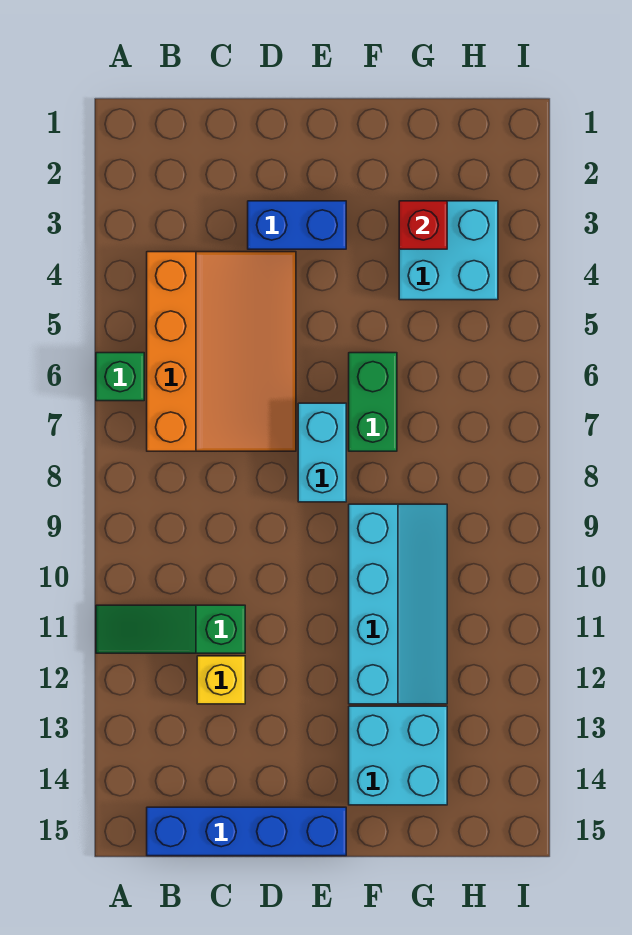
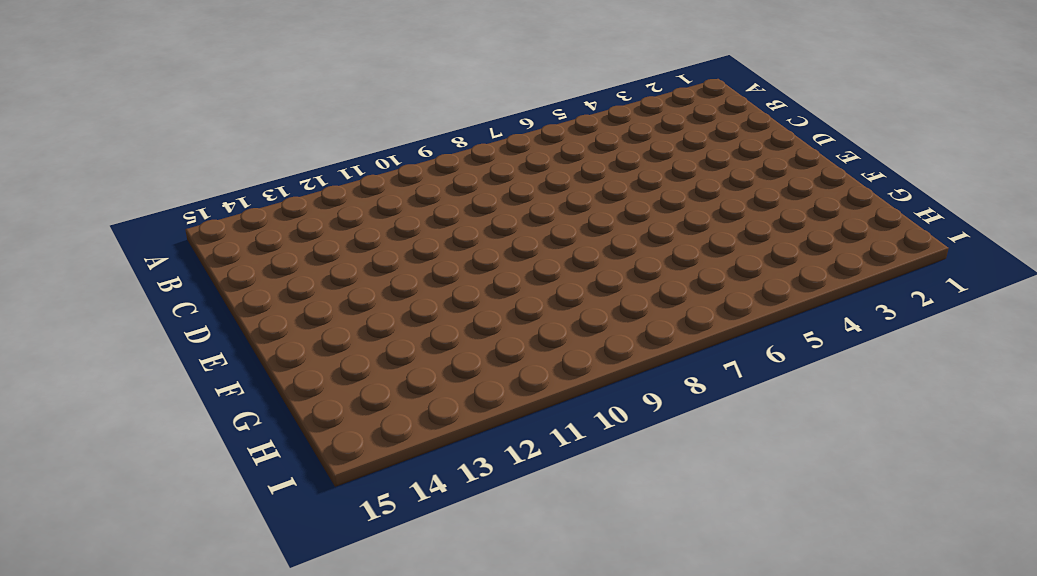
none -> green brick A6 level 1
none -> green slope A11:C11 level 1 top C
none -> orange slope B4:D7 level 1 top B

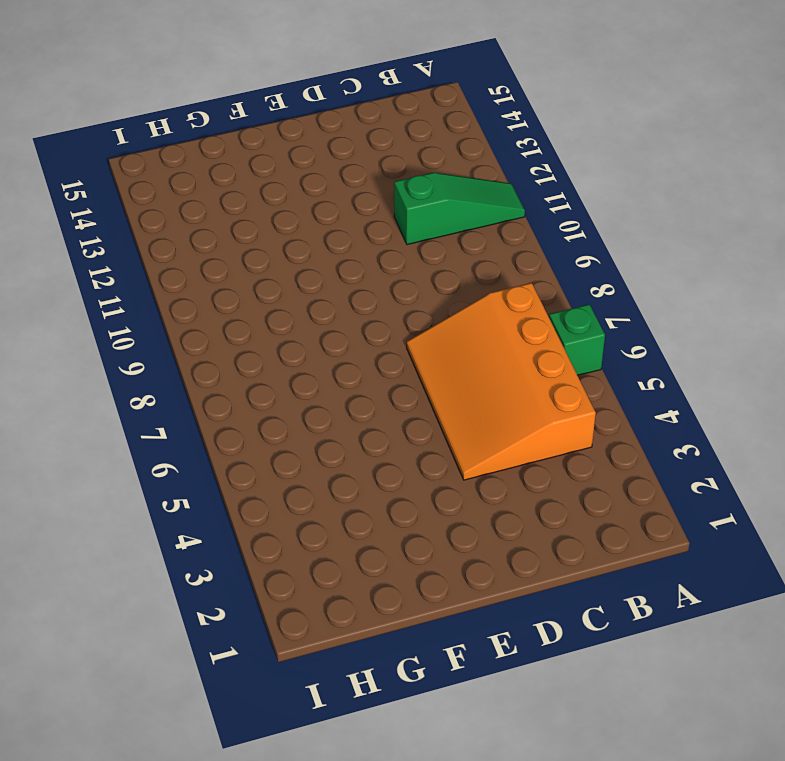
none -> blue brick B15:E15 level 1
none -> yellow brick C12 level 1
none -> blue brick D3:E3 level 1

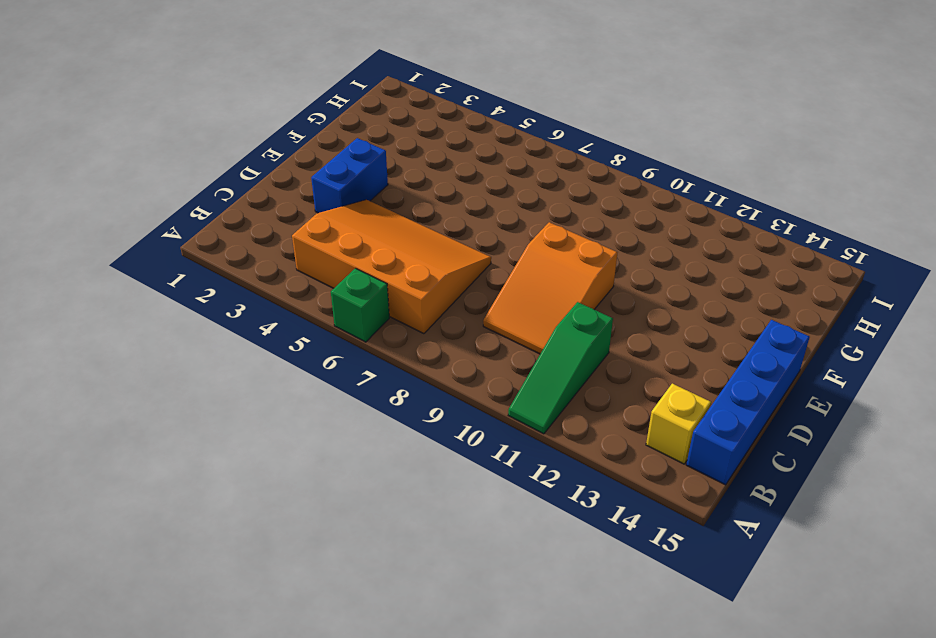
yellow brick B14 level 1 -> yellow brick C12 level 1
orange slope C9:E10 level 1 top E -> none
none -> cyan brick E7:E8 level 1
none -> green brick F6:F7 level 1
none -> cyan slope F9:G12 level 1 top F

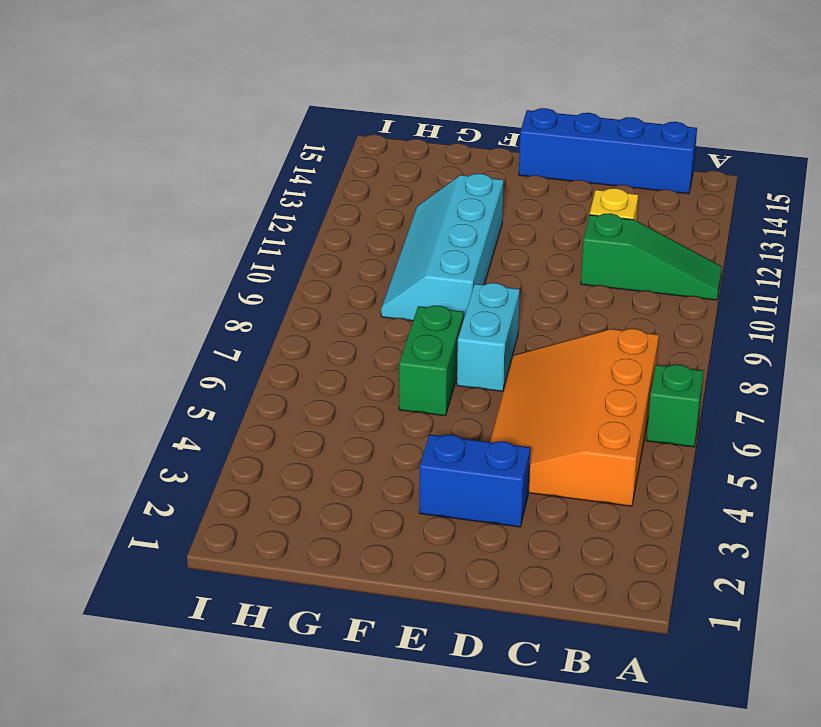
none -> cyan brick F13:G14 level 1
none -> cyan brick G3:H4 level 1
none -> red brick G3 level 2

